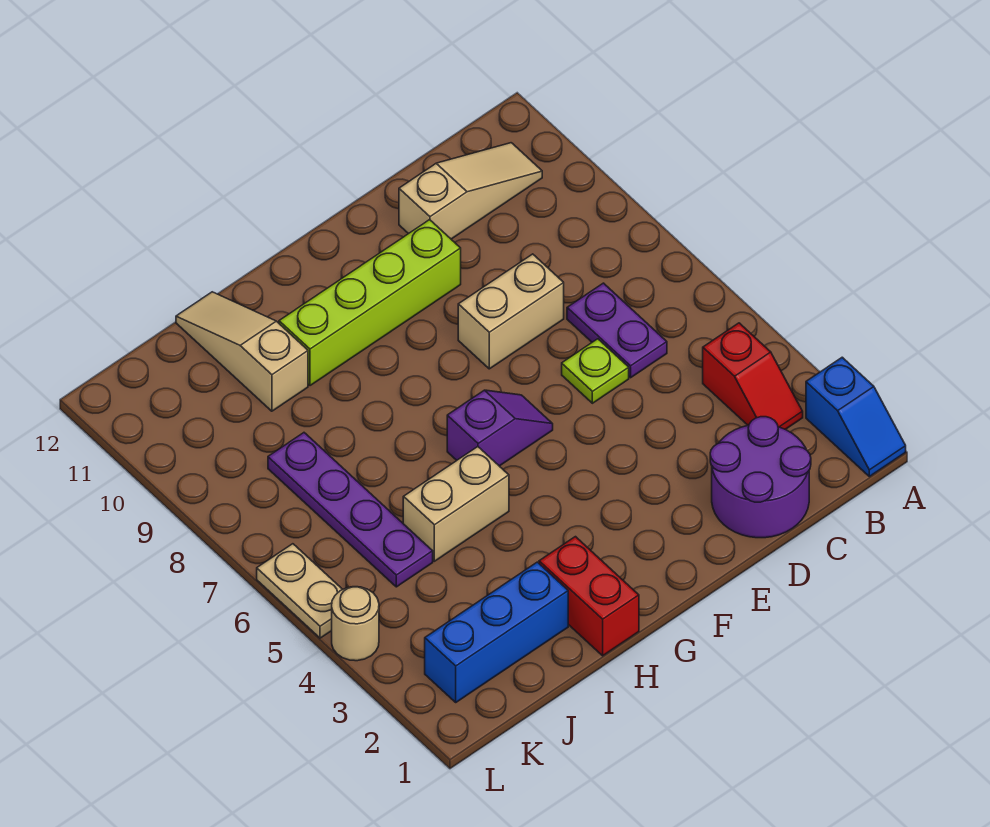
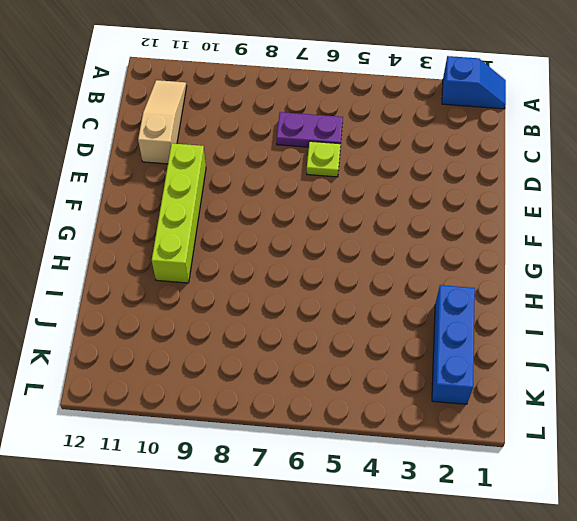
none -> red slope B3:B4 level 1 top 4
none -> purple round brick C1:D2 level 1
none -> tan brick D8:E8 level 1

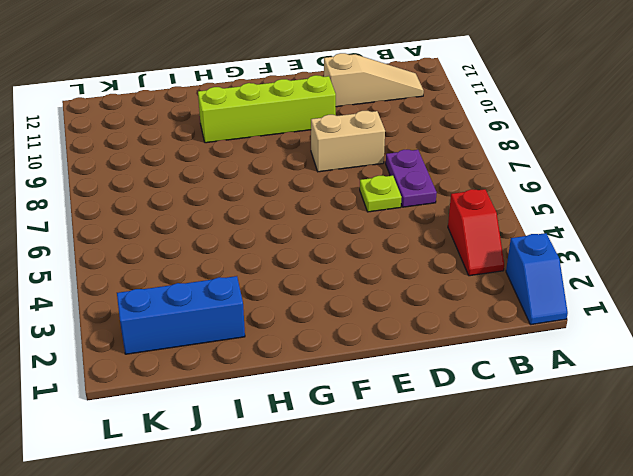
none -> purple round brick C1:D2 level 1
none -> purple slope F6:G6 level 1 top G
none -> red brick H1:H2 level 1

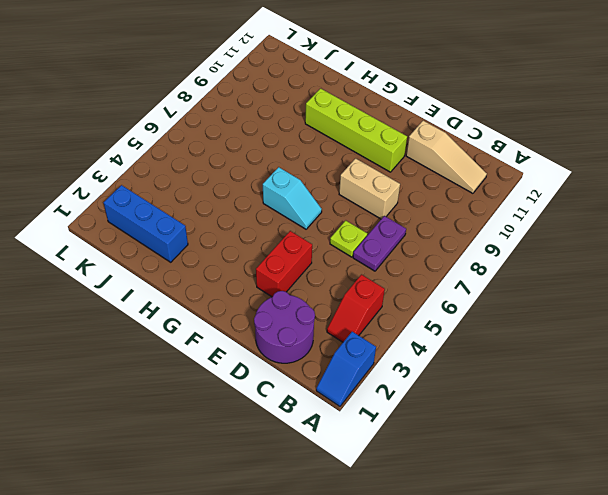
red brick E3:E4 level 1 -> red brick H1:H2 level 1
cyan slope F6:G6 level 1 top G -> purple slope F6:G6 level 1 top G
none -> tan brick H5:I5 level 1
none -> tan slope I10:I12 level 1 top 10
none -> purple plate J5:J8 level 1

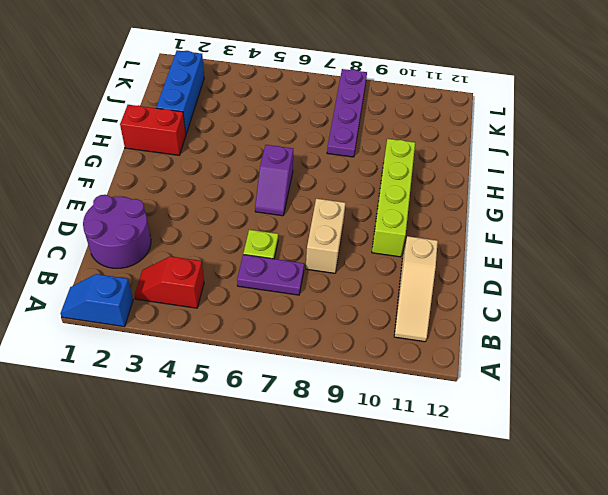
purple plate I8:L8 level 1 -> purple plate J5:J8 level 1
none -> tan brick H5:I5 level 1
none -> tan slope I10:I12 level 1 top 10
none -> tan round brick L4 level 1

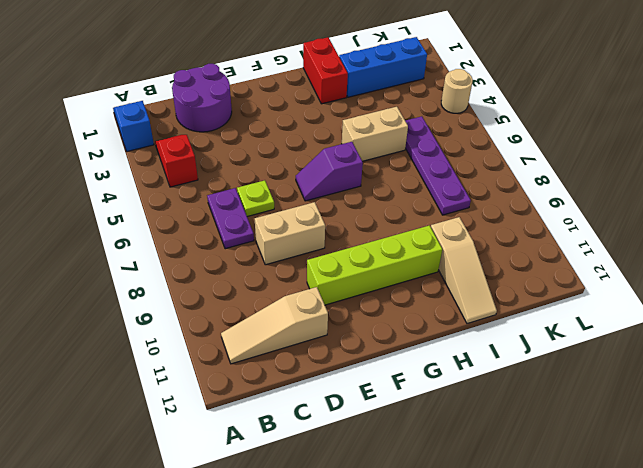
none -> tan plate L5:L6 level 1

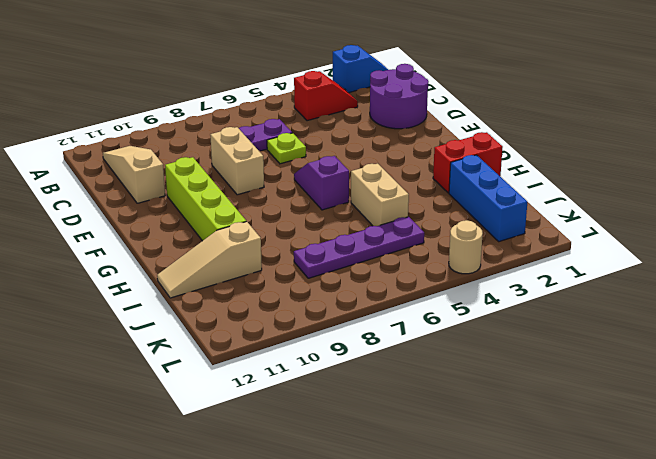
none -> tan plate L5:L6 level 1

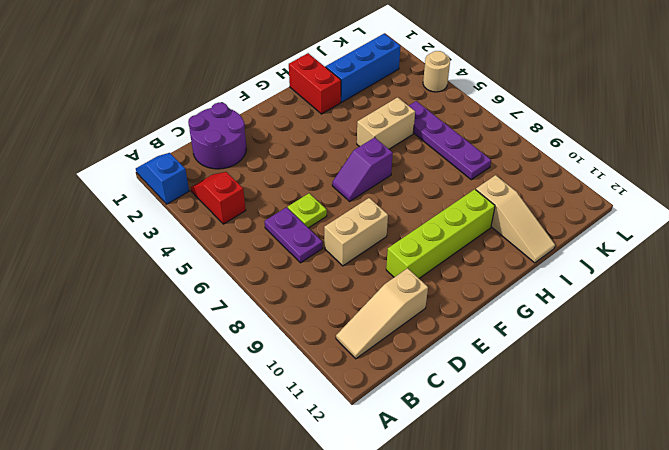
none -> tan plate L5:L6 level 1

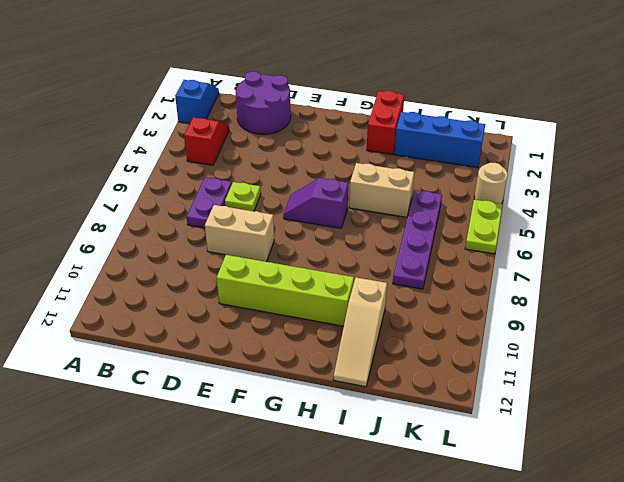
lime plate L5:L6 level 1 -> tan plate L5:L6 level 1
none -> tan slope B11:D11 level 1 top D

